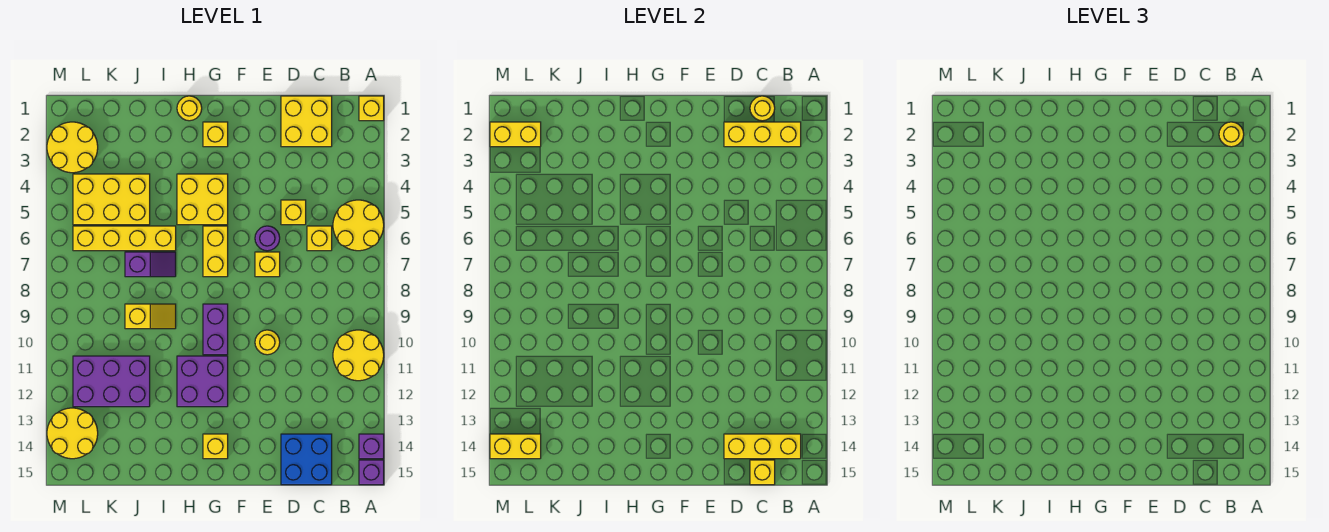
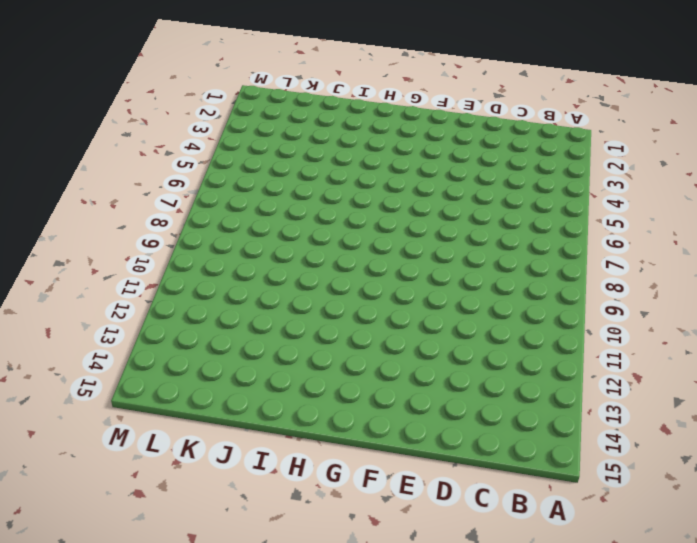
none -> yellow brick A1 level 1
none -> yellow round brick A5:B6 level 1
none -> yellow round brick A10:B11 level 1
none -> purple brick A14 level 1

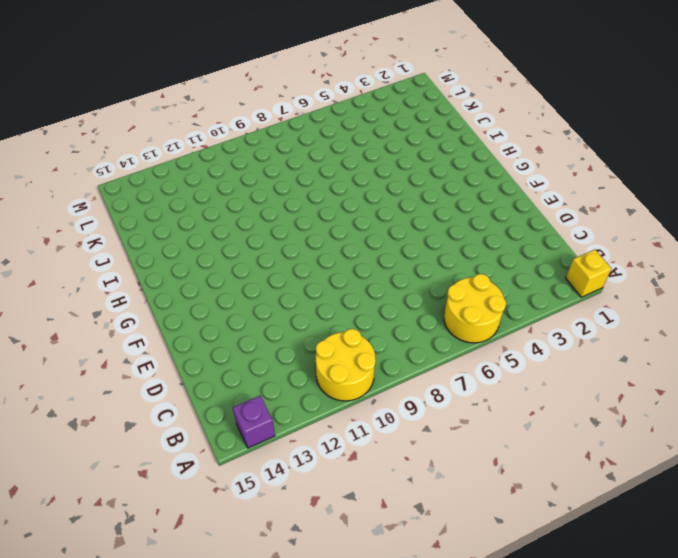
none -> purple brick A15 level 1
none -> yellow brick C1:D2 level 1
none -> yellow brick C6 level 1
none -> blue brick C14:D15 level 1

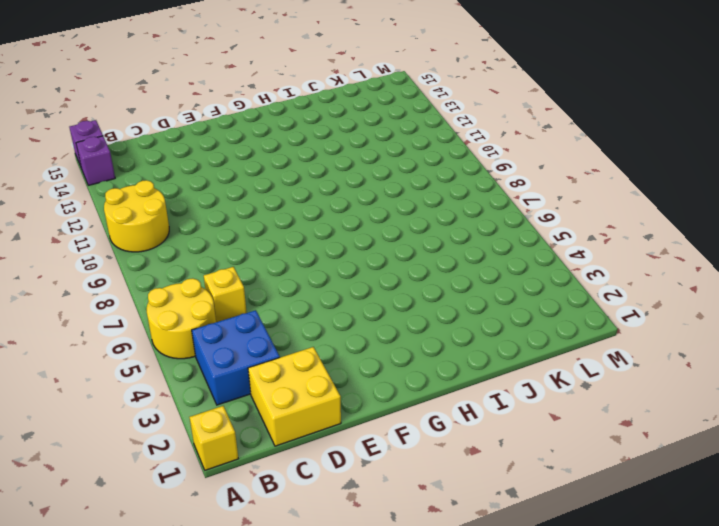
blue brick B3:C4 level 1 -> blue brick C14:D15 level 1
none -> yellow brick D5 level 1
none -> purple round brick E6 level 1
none -> yellow brick E7 level 1
none -> yellow round brick E10 level 1

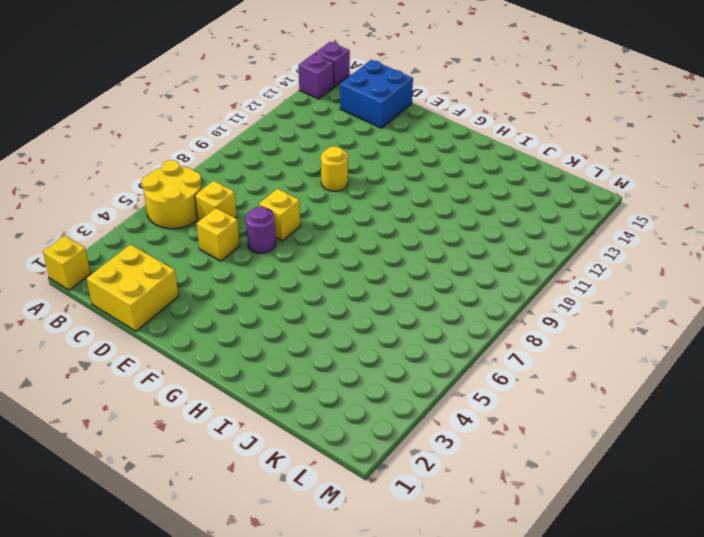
none -> yellow round brick A10:B11 level 1
none -> yellow brick G2 level 1
none -> yellow brick G4:H5 level 1
none -> yellow brick G6:G7 level 1

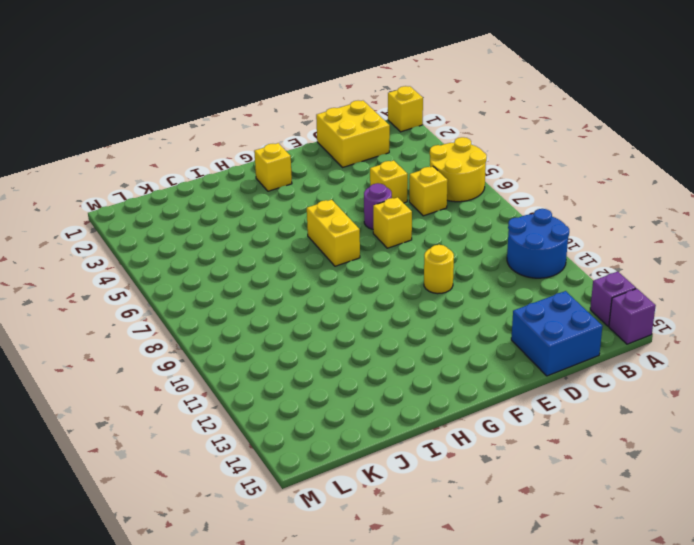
blue round brick A10:B11 level 1 -> yellow round brick A10:B11 level 1
none -> yellow brick G4:H5 level 1
none -> purple brick G9:G10 level 1
none -> purple brick G11:H12 level 1
none -> yellow brick G14 level 1

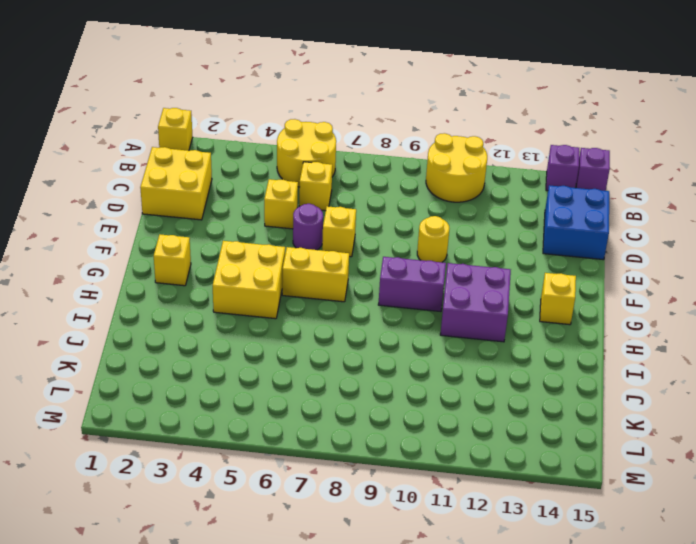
none -> yellow round brick H1 level 1
none -> yellow brick I6:L6 level 1
none -> purple slope I7:J7 level 1 top J
none -> yellow slope I9:J9 level 1 top J

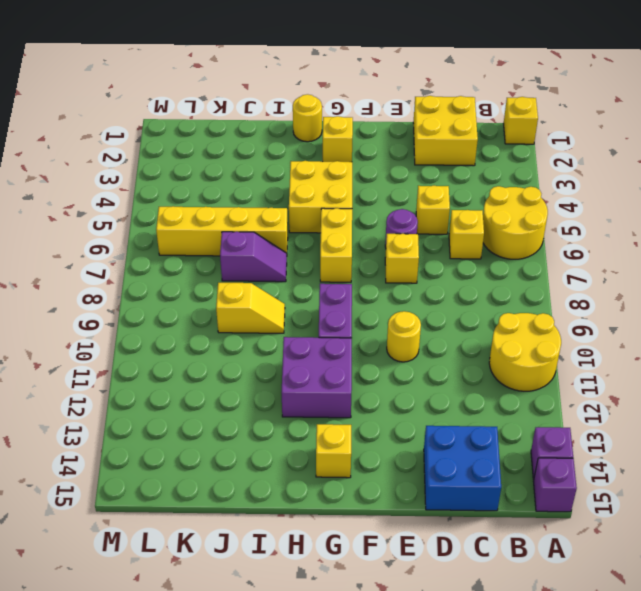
none -> yellow brick J4:L5 level 1
none -> purple brick J11:L12 level 1
none -> yellow round brick L2:M3 level 1
none -> yellow round brick L13:M14 level 1

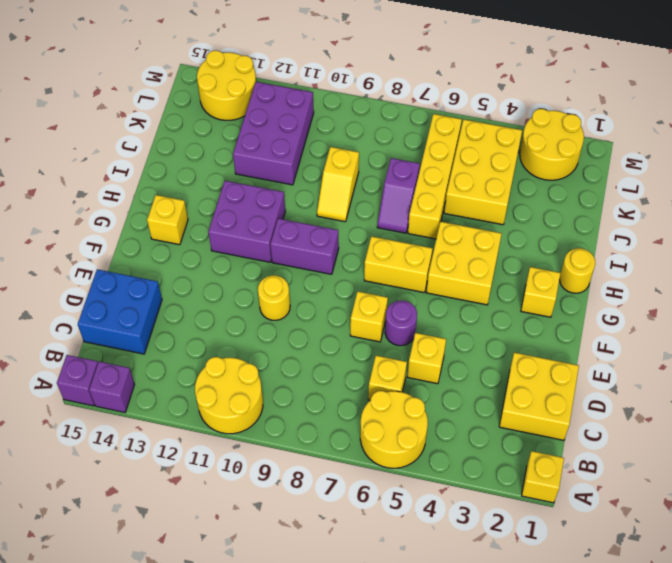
none -> yellow brick B2:D2 level 2
none -> yellow brick B14:D14 level 2
none -> yellow round brick C1 level 2
none -> yellow brick C15 level 2

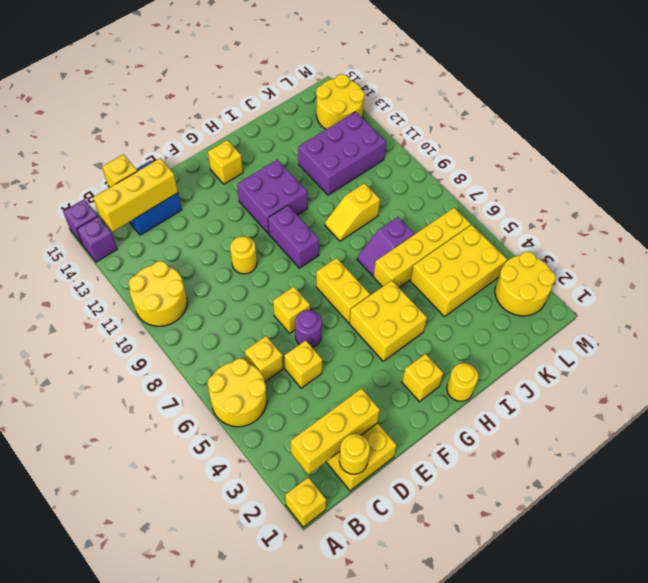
none -> yellow brick L2:M2 level 2
none -> yellow brick L14:M14 level 2
none -> yellow round brick B2 level 3

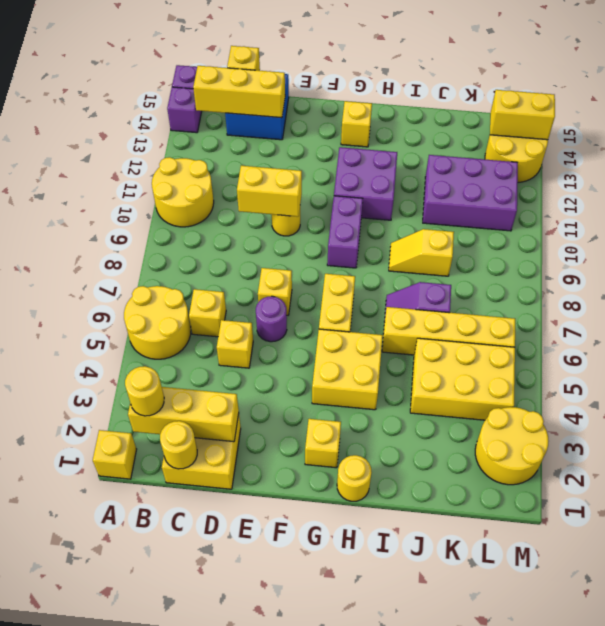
yellow brick D10:E10 level 2 -> yellow brick L2:M2 level 2

